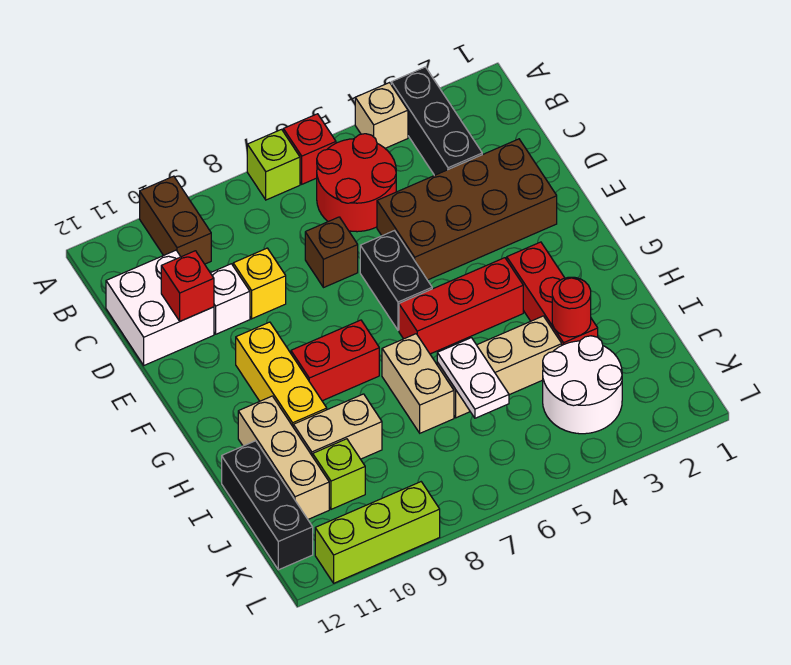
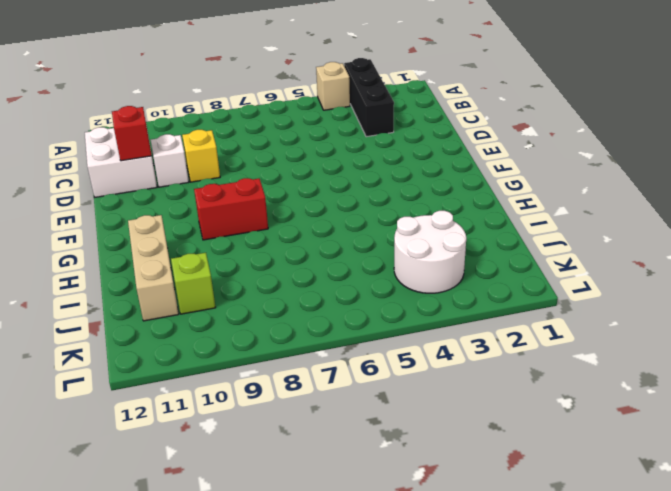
none -> red brick A6 level 1
none -> lime brick A7 level 1
none -> brown brick A10:B10 level 1

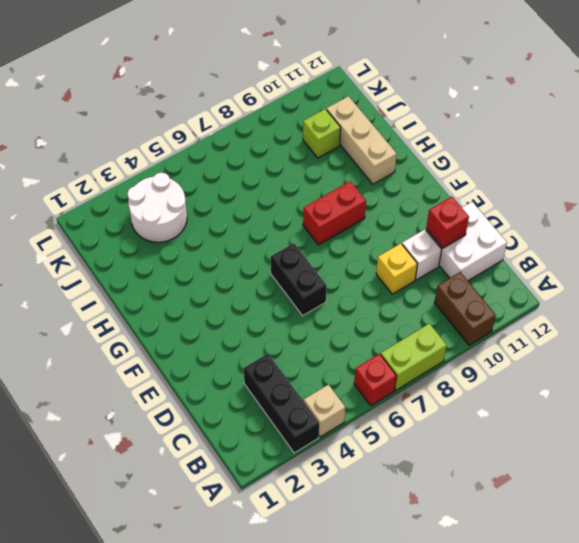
lime brick A7:A8 level 1 -> lime brick A7 level 1
none -> red round brick B5:C6 level 1
none -> brown brick D2:E5 level 1
none -> brown brick D7 level 1

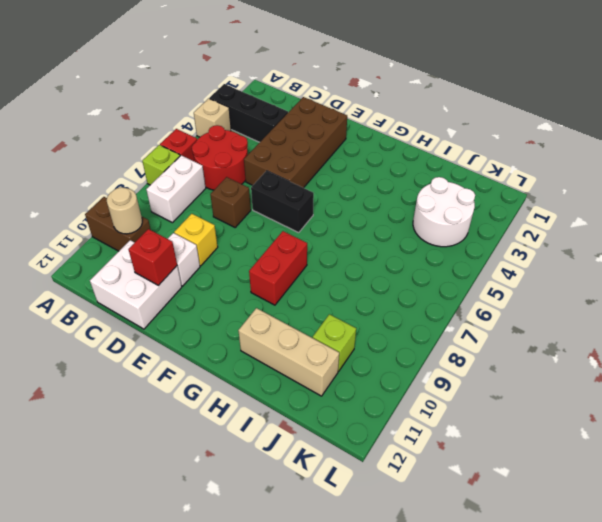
white brick B7:B8 level 1 -> none
tan round brick B10 level 2 -> none
none -> yellow brick F10:H10 level 1
none -> red brick G3:I3 level 1
none -> red brick G4:G6 level 1

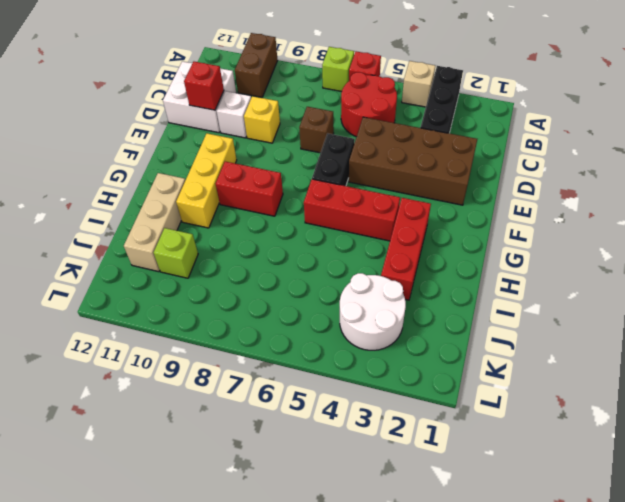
none -> tan brick H7:I7 level 1
none -> tan brick I4:I6 level 1
none -> tan brick I9:I10 level 1

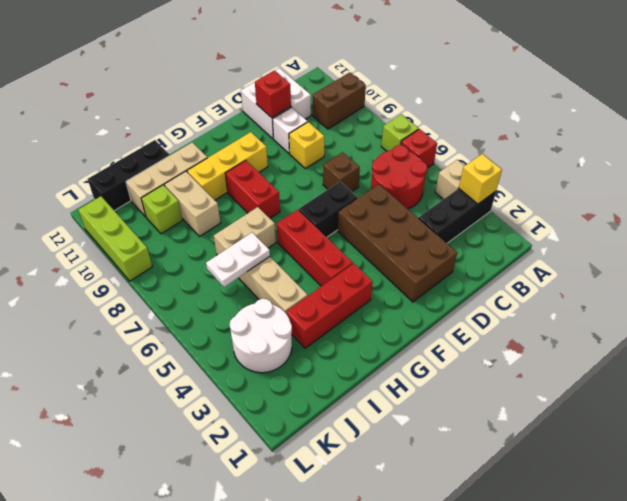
yellow brick A3 level 2 -> none
none -> red round brick I3 level 2

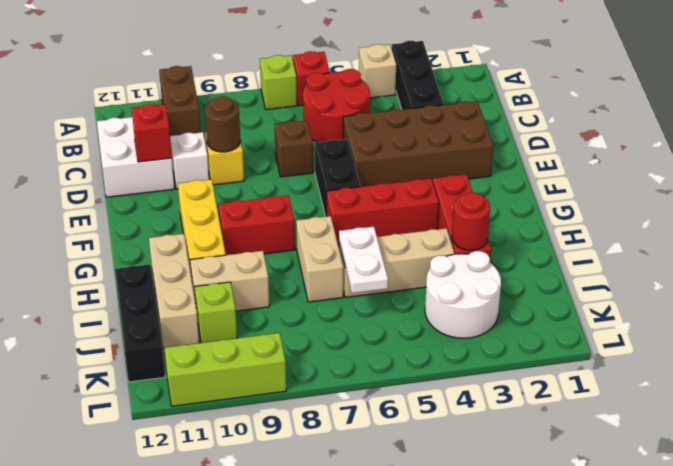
brown round brick D9 level 2 -> none

